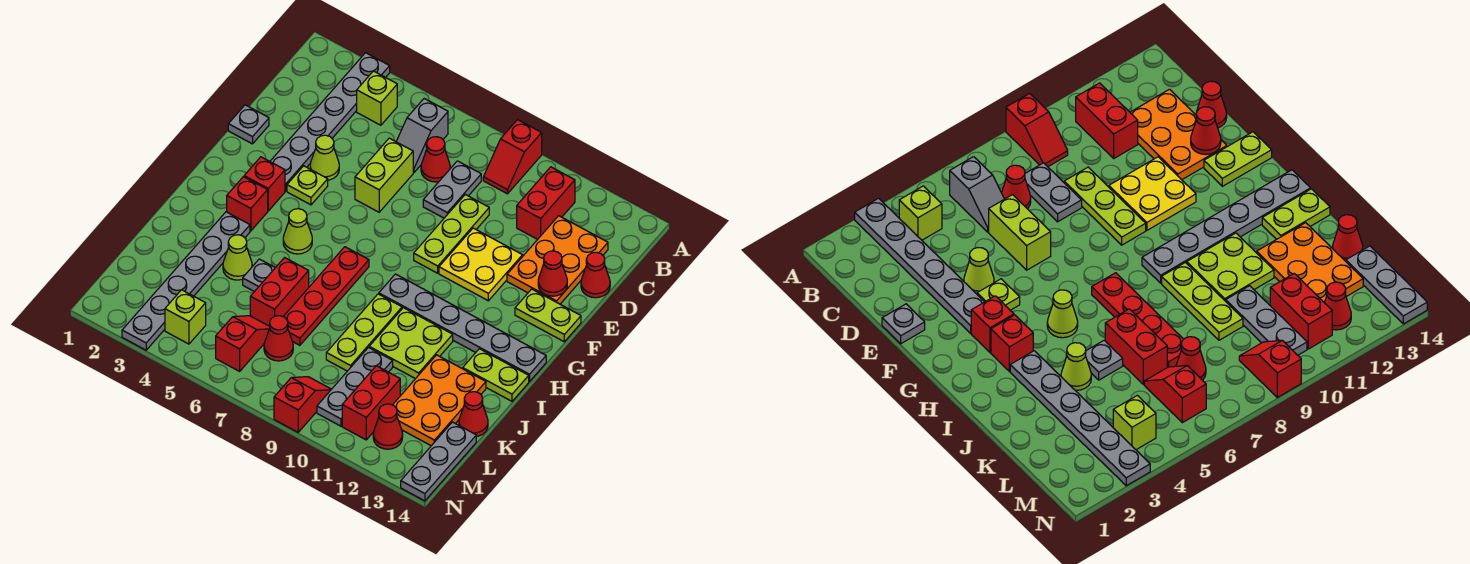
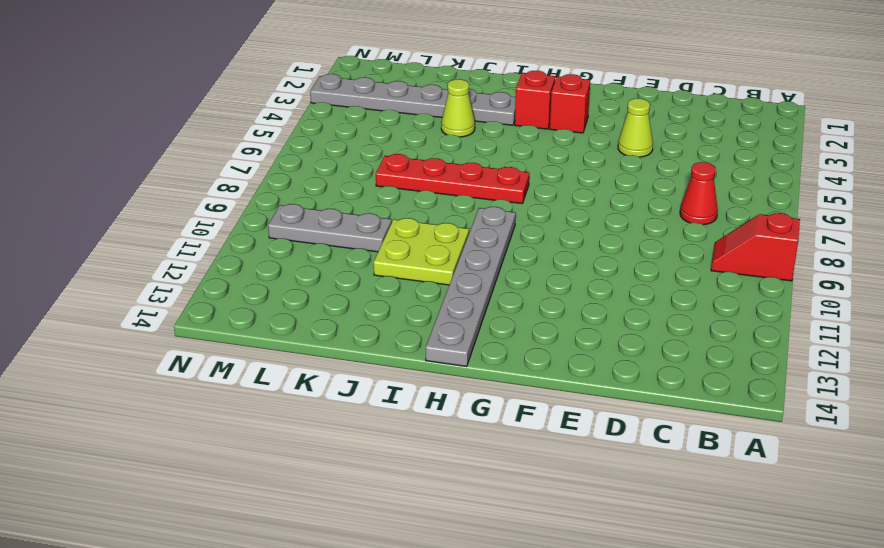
none -> grey plate A3:F3 level 1
none -> lime brick B4 level 1
none -> grey slope B6:C6 level 1 top B
none -> red brick B11:C11 level 1

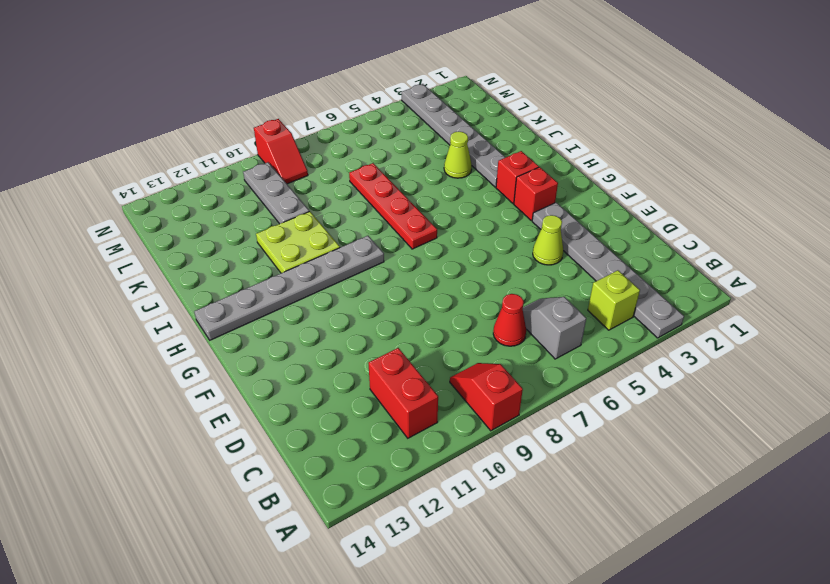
none -> grey plate C8:D8 level 1
none -> orange plate C12:E13 level 1
none -> lime brick D6:E6 level 1
none -> lime plate D9:F9 level 1

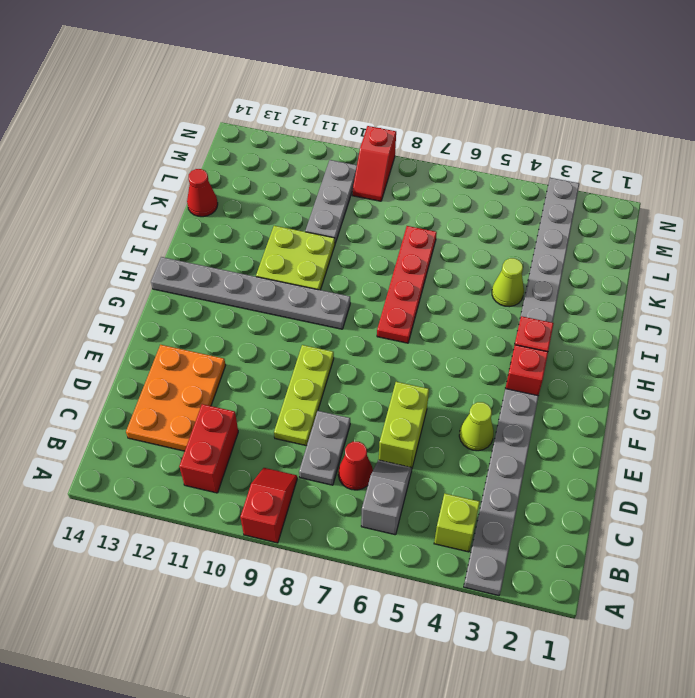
none -> red cone D14 level 1
none -> grey plate E1 level 1
none -> yellow plate E10:F11 level 1
none -> lime plate F4 level 1

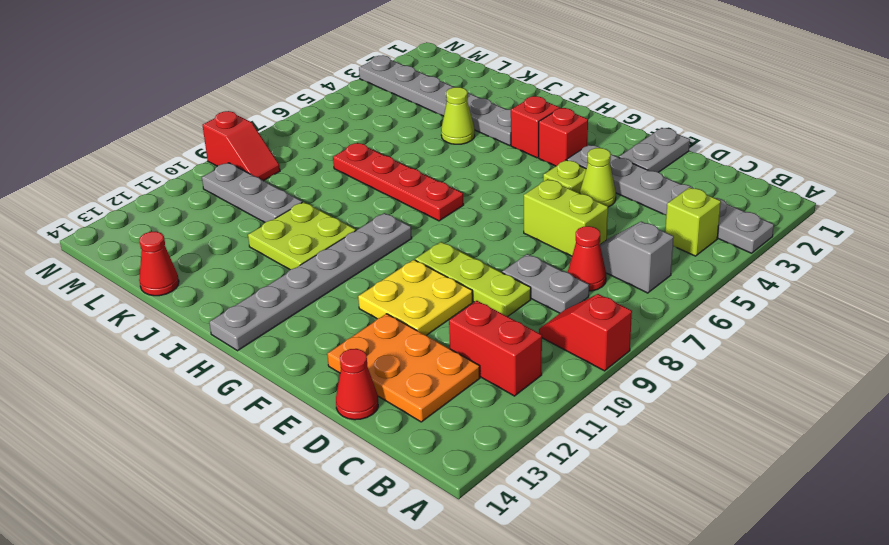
grey plate E1:E2 level 1 -> grey plate E1 level 1
none -> lime plate F13:F14 level 1
none -> lime cone H5 level 1
none -> lime plate I9:K9 level 1
none -> lime plate I13:I14 level 1

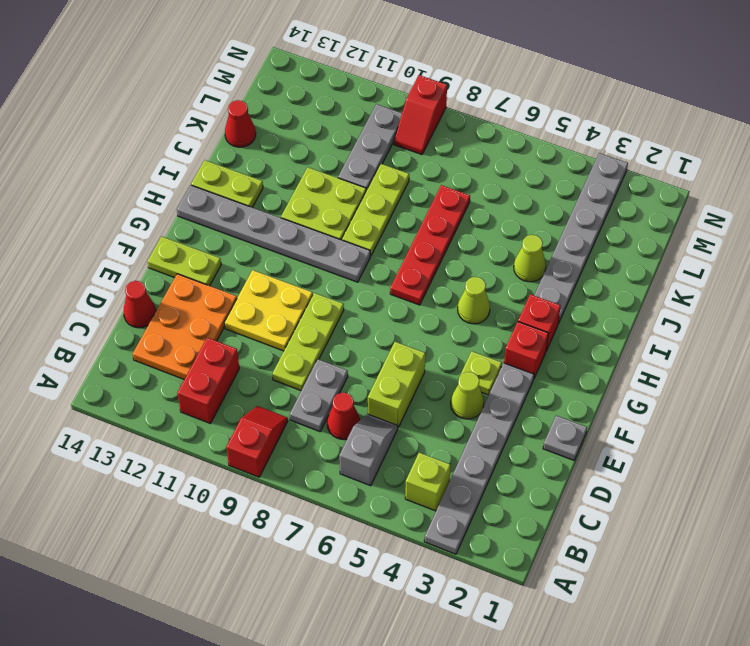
none -> grey plate J5 level 1
none -> red brick J6:K6 level 1
none -> orange plate J12:L13 level 1
none -> red slope L6:M6 level 1 top M

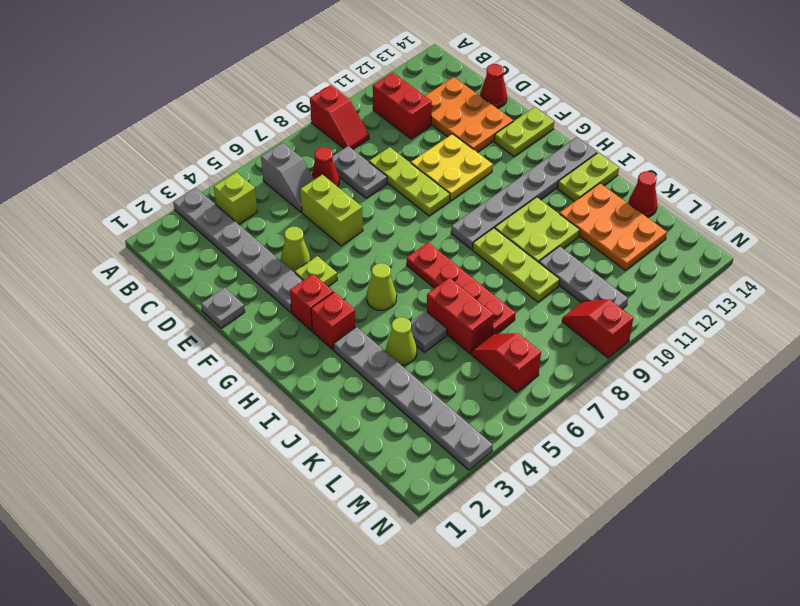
none -> red cone L7 level 1
none -> red brick L11:M11 level 1
none -> grey plate L14:N14 level 1
none -> lime brick M4 level 1

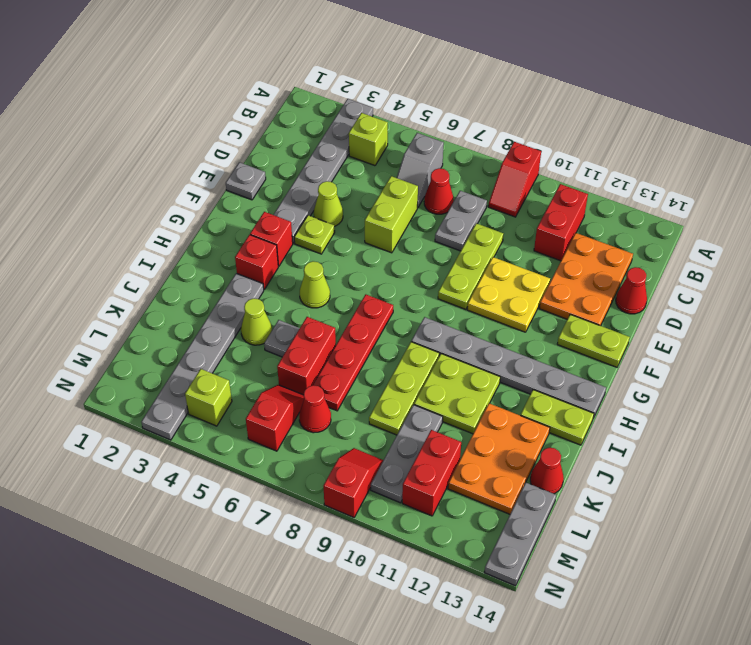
none -> red cone M12 level 1
none -> red cone E13 level 2

